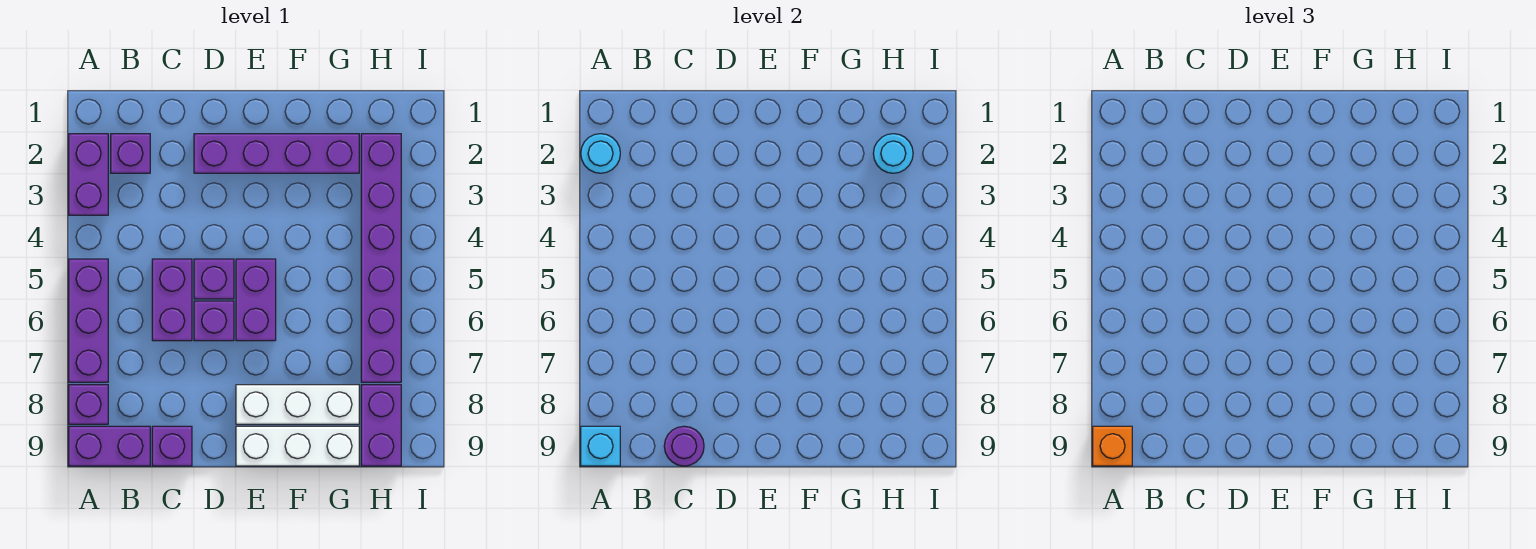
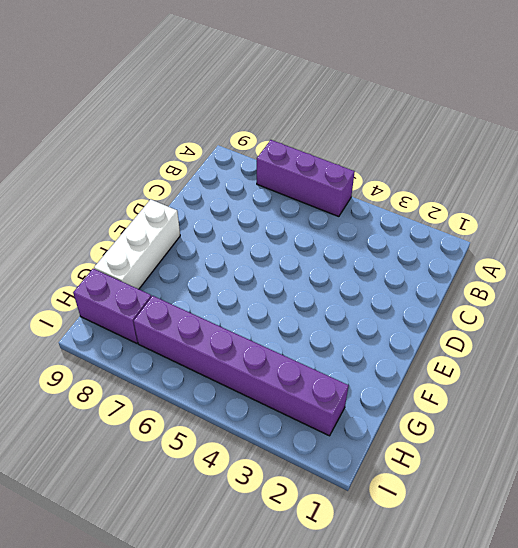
none -> purple brick A2:A3 level 1
none -> purple brick A8 level 1
none -> purple brick A9:B9 level 1

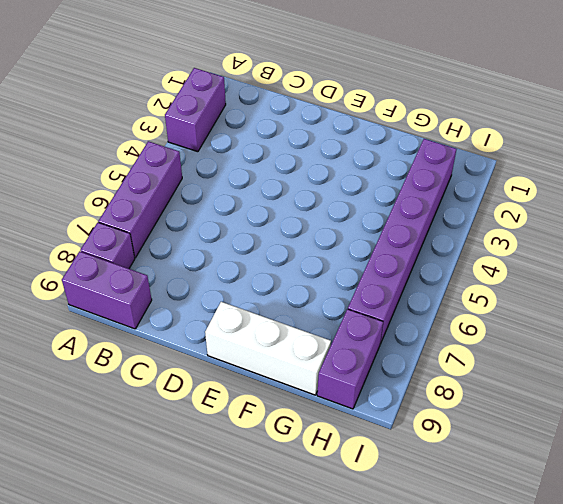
none -> purple brick B2 level 1
none -> purple brick C5:C6 level 1
none -> purple brick C9 level 1

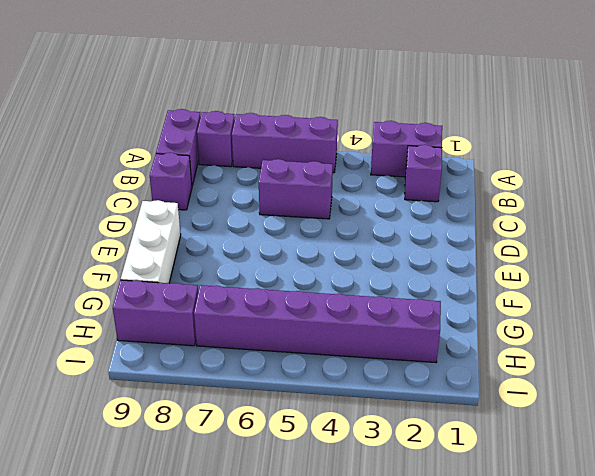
none -> purple brick D2:G2 level 1
none -> purple brick D5 level 1
none -> purple brick D6 level 1

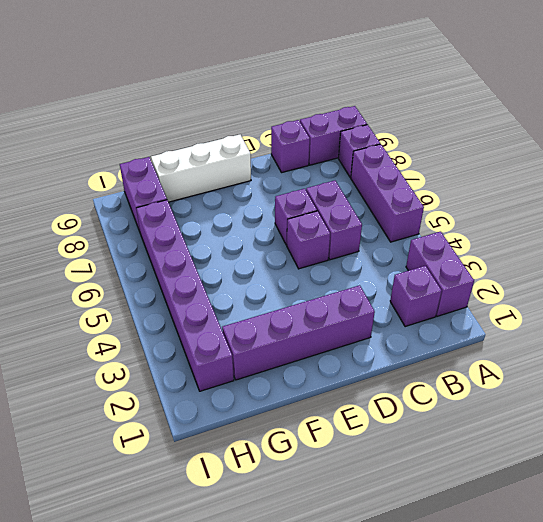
none -> purple brick E5:E6 level 1
none -> white brick E8:G8 level 1
none -> cyan round brick A2 level 2

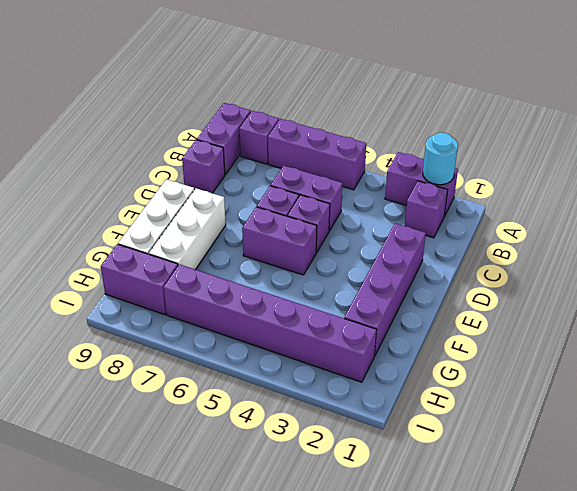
none -> cyan brick A9 level 2
none -> purple round brick C9 level 2
none -> cyan round brick H2 level 2

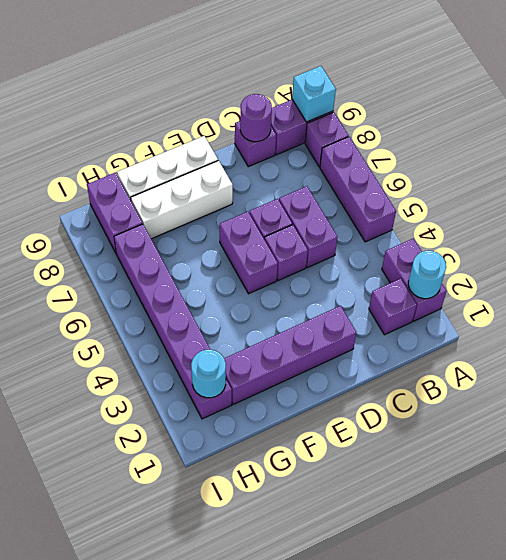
none -> orange brick A9 level 3

